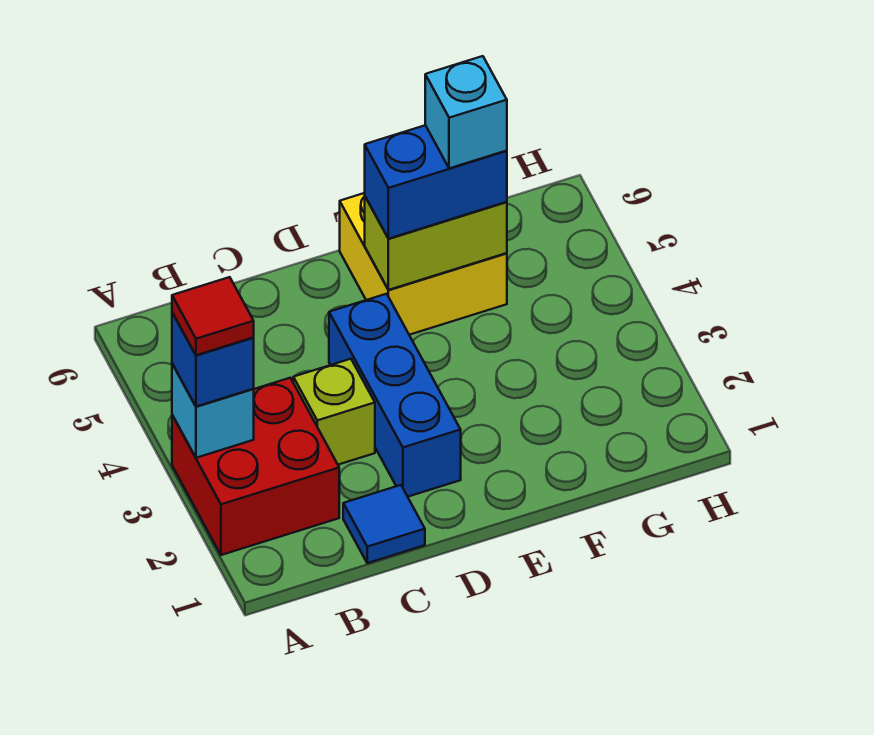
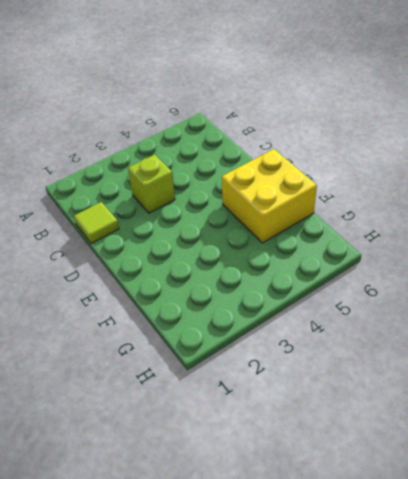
lime tile C1 level 1 -> blue tile C1 level 1
none -> red brick A2:B3 level 1
none -> blue brick D2:D4 level 1

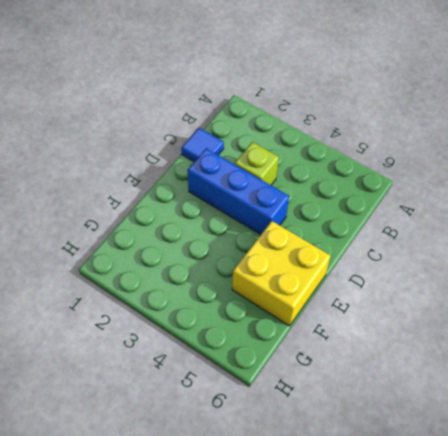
none -> red brick A2:B3 level 1
none -> cyan brick A3 level 2

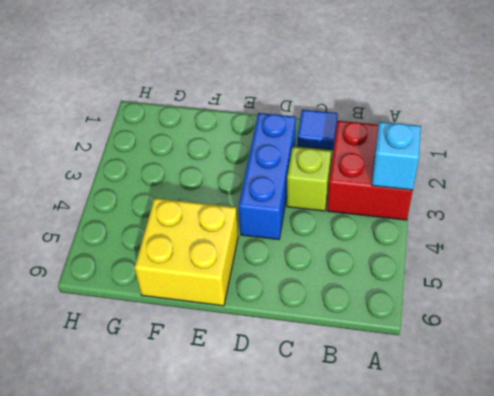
none -> lime brick E5:F5 level 2
none -> blue brick A3 level 3

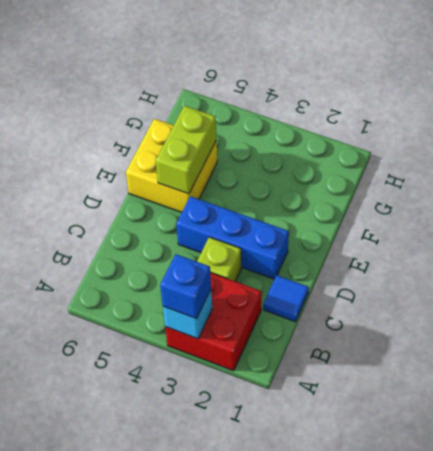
none -> blue brick E5:F5 level 3
none -> red tile A3 level 4

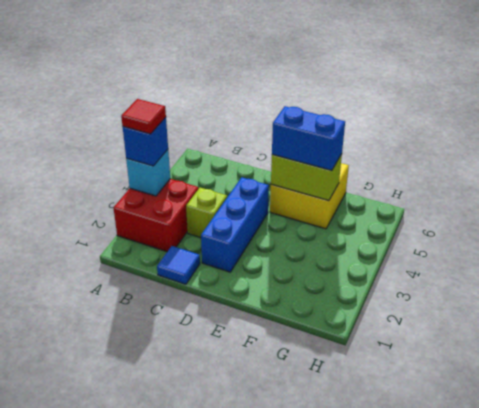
none -> cyan brick F5 level 4

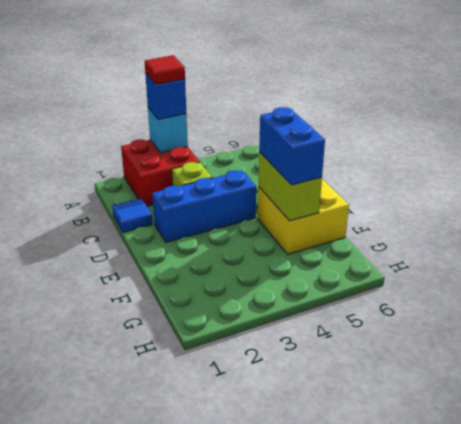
none -> cyan brick F5 level 4

